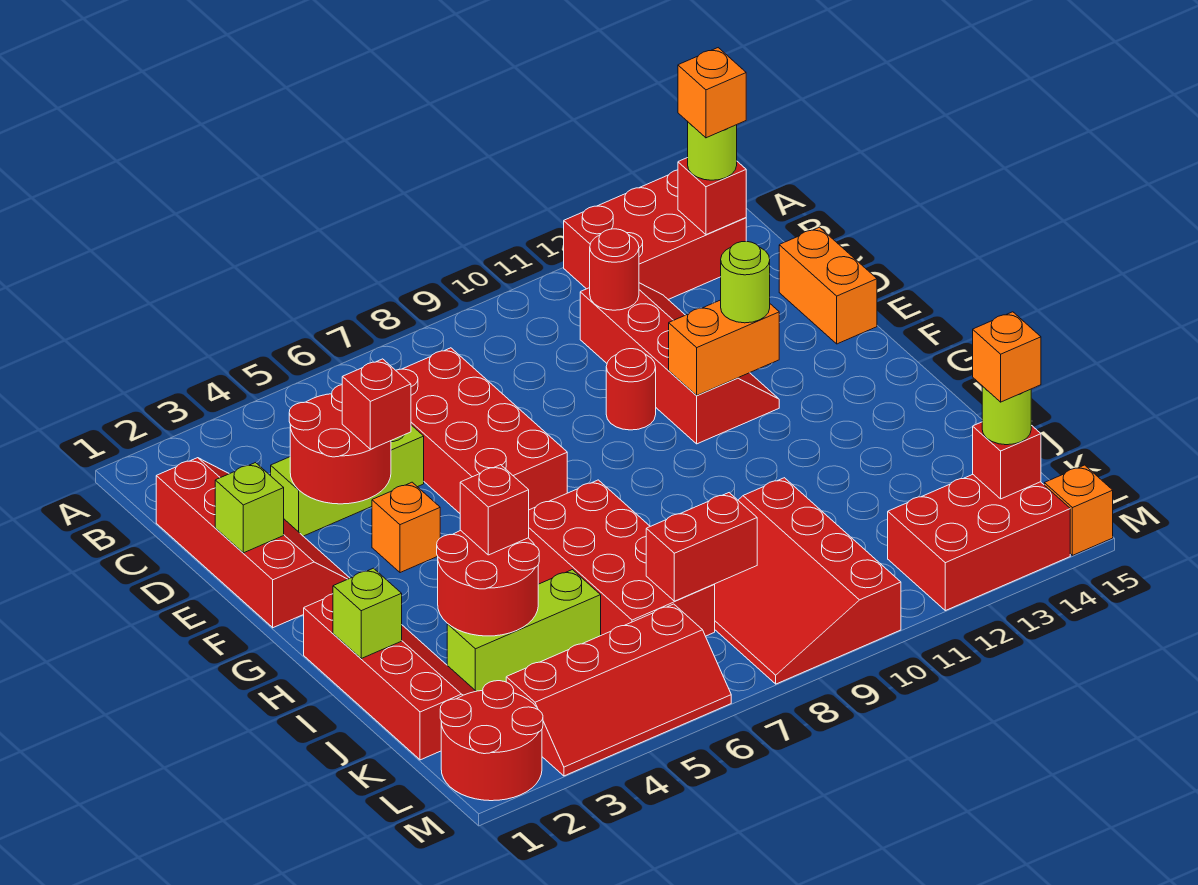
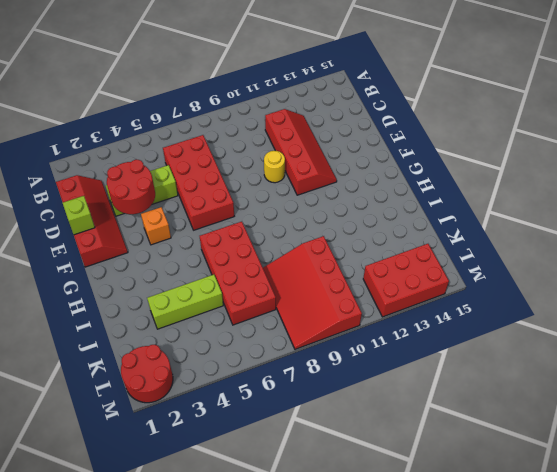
yellow round brick E10 level 1 -> red round brick E10 level 1
none -> red brick A12:B14 level 1
none -> orange brick D15:E15 level 1
none -> red slope H1:K2 level 1 top 1
none -> red slope L3:M6 level 1 top L

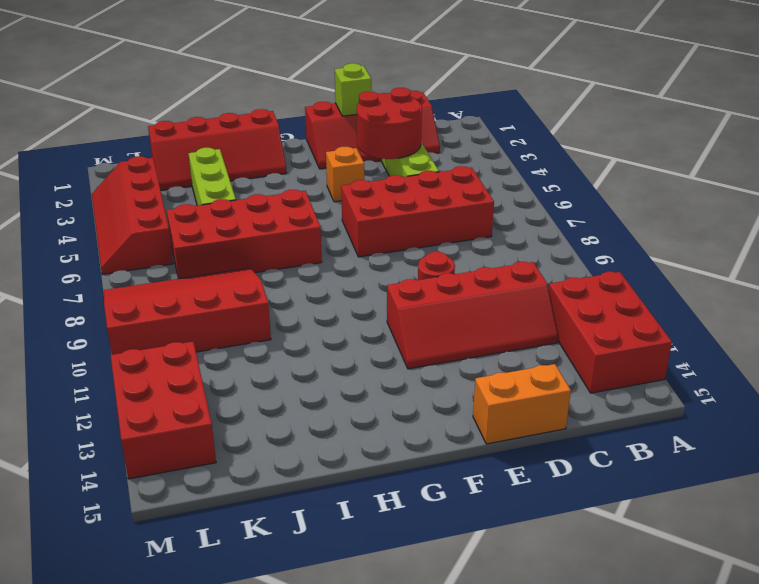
none -> red round brick L1:M2 level 1
none -> orange brick M15 level 1
none -> red brick B14 level 2
none -> red round brick C11 level 2

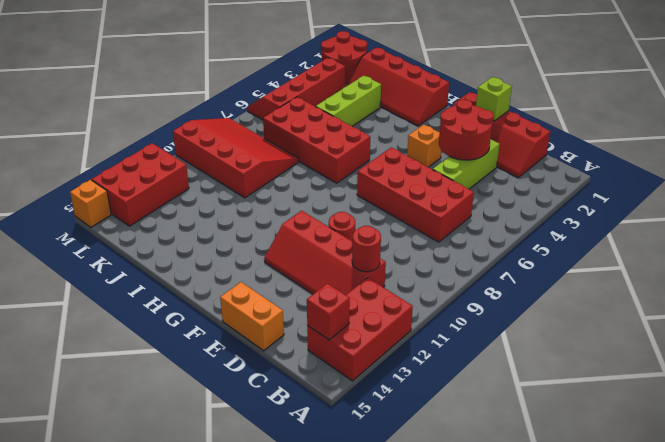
none -> orange brick F11:F12 level 2
none -> lime brick I1 level 2
none -> red round brick I3:J4 level 2
none -> red brick K7:K8 level 2

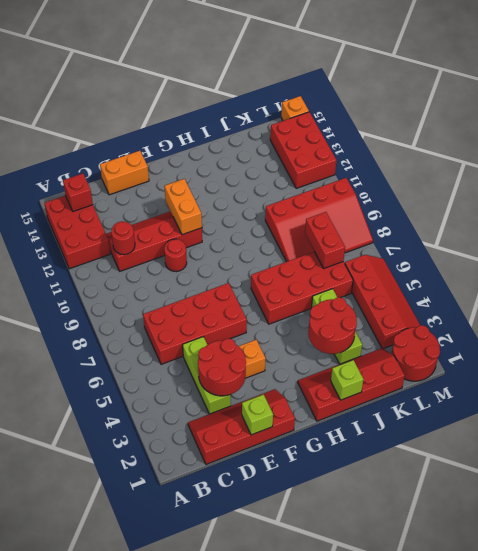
none -> red brick L14 level 2
none -> lime round brick B14 level 3
none -> red brick E4 level 3
none -> lime round brick F12 level 3

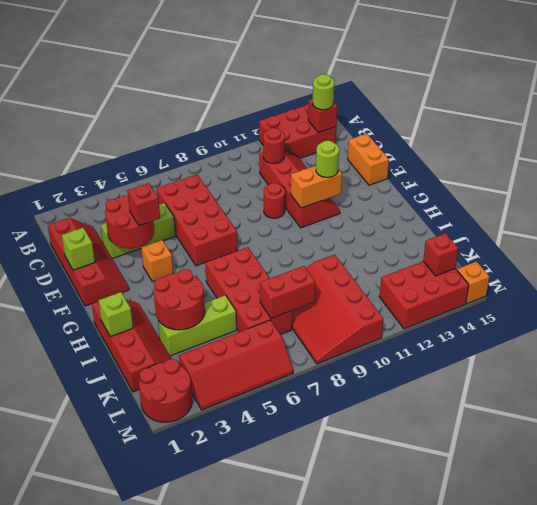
none -> red brick I4 level 3
none -> lime round brick L14 level 3
none -> orange brick B14 level 4
none -> orange brick L14 level 4

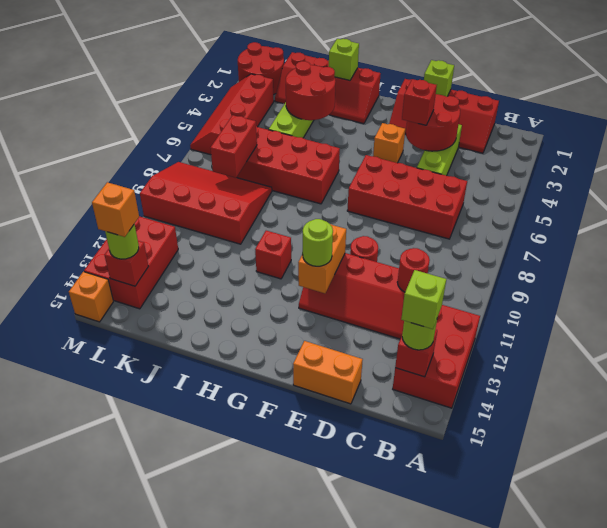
lime brick B14 level 4 -> orange brick B14 level 4
red brick H11 level 1 -> red brick I4 level 3

